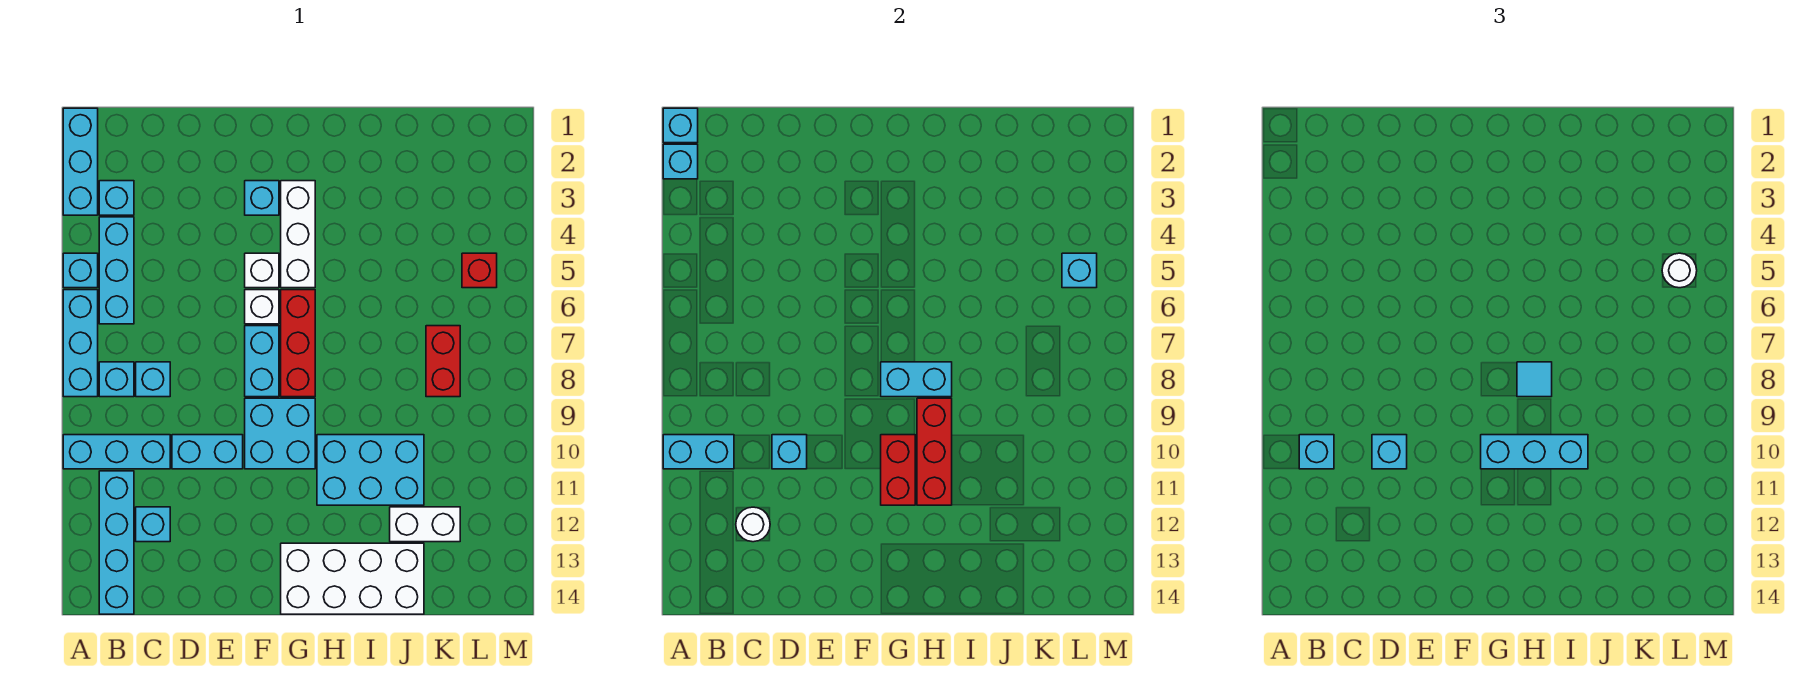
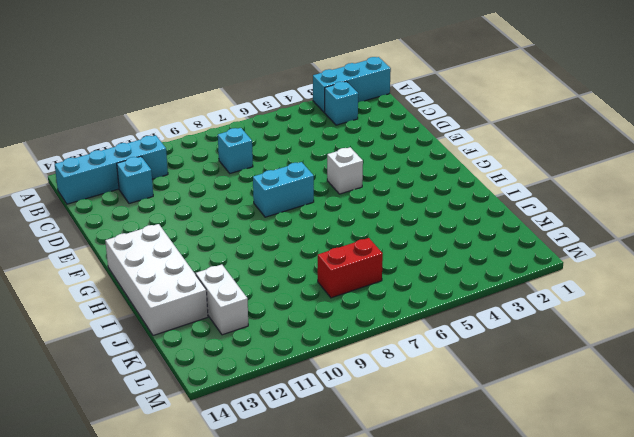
none -> cyan brick A5 level 1
none -> cyan brick A6:A8 level 1
none -> cyan brick A10:C10 level 1
none -> cyan brick B4:B6 level 1

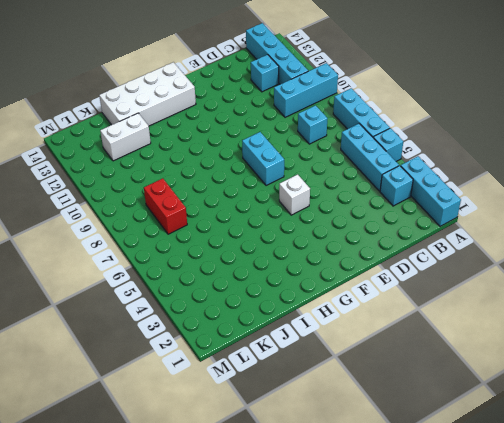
none -> cyan brick B8 level 1
none -> cyan brick D10:E10 level 1
none -> cyan brick F3 level 1
none -> white brick F6 level 1

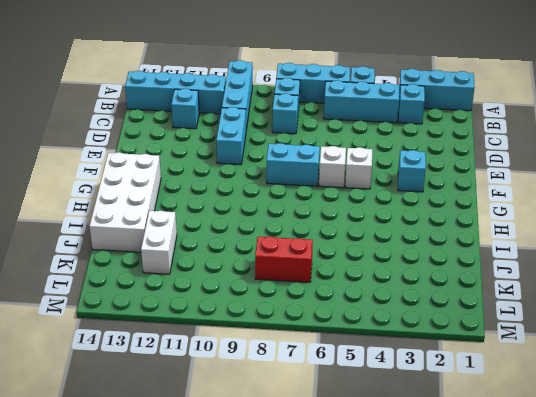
none -> cyan brick F9:G10 level 1
none -> white brick G3:G5 level 1
none -> red brick G6:G8 level 1
none -> cyan brick H10:J11 level 1

